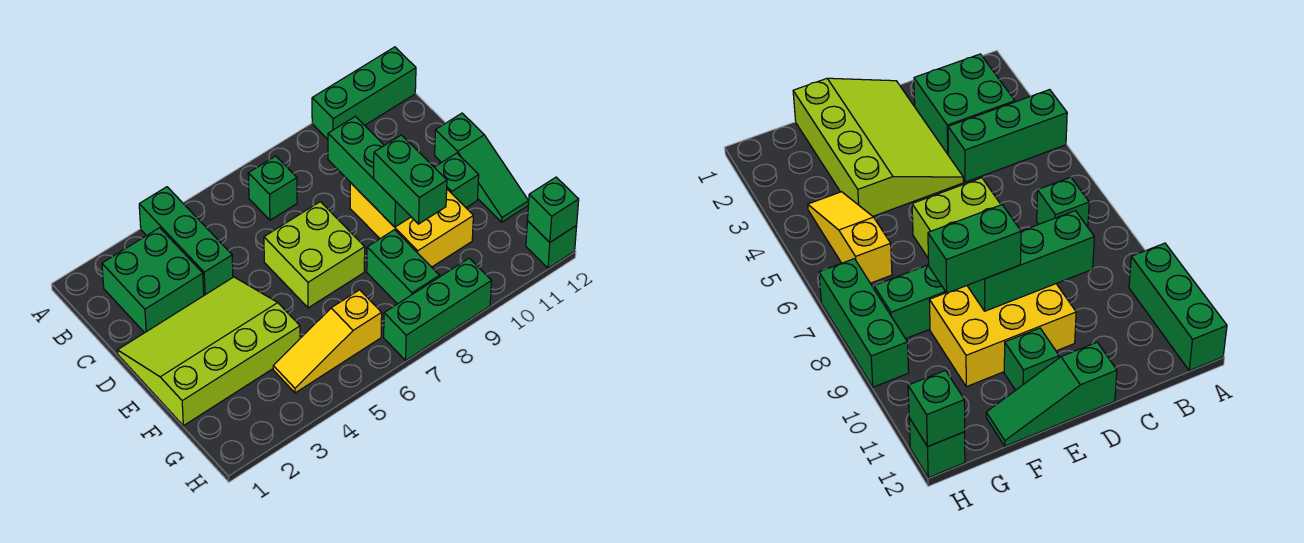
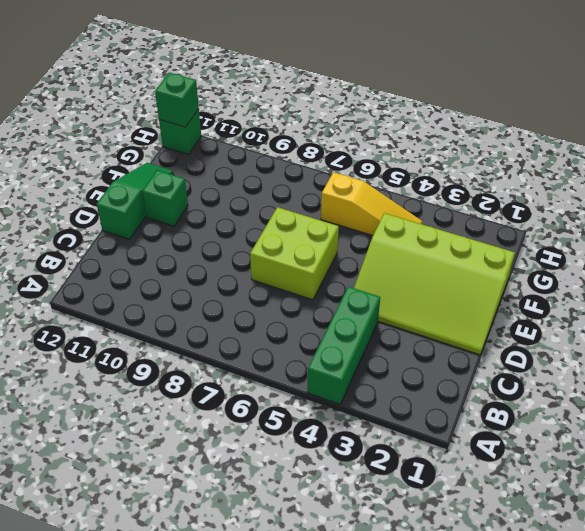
none -> green brick A10:A12 level 1
none -> green brick B2:C3 level 1
none -> green brick B7 level 1

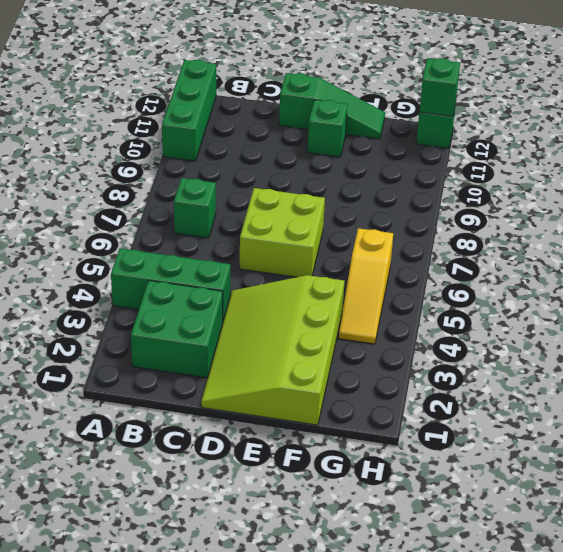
none -> yellow brick D9:F10 level 1
none -> green brick F8:G8 level 1
none -> green brick H7:H9 level 1

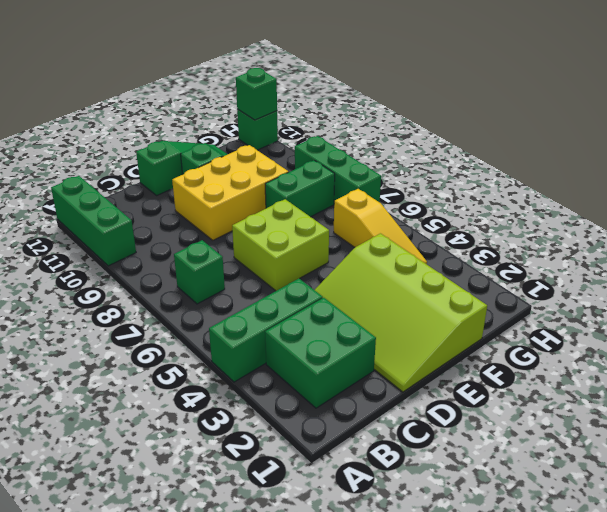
none -> green brick C9:E9 level 2
none -> green brick E9:F9 level 3

